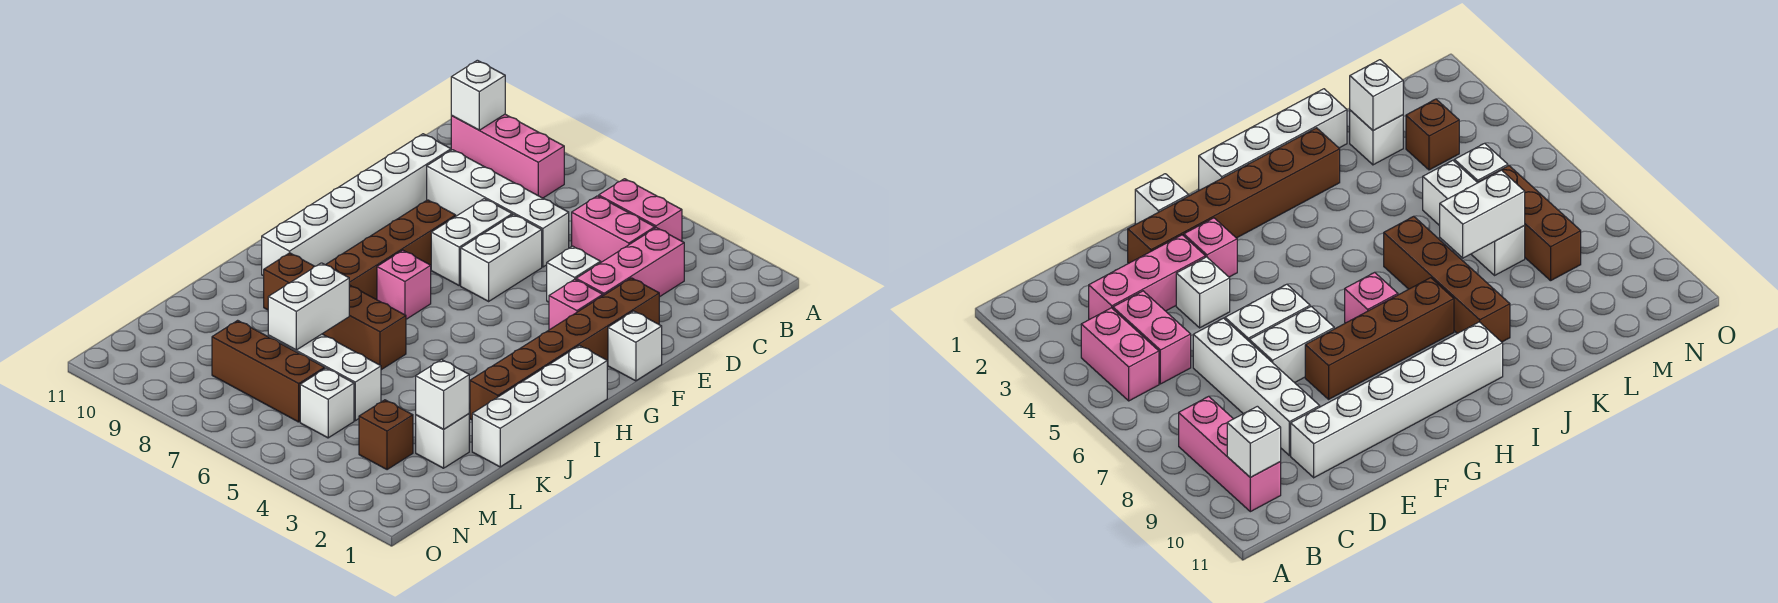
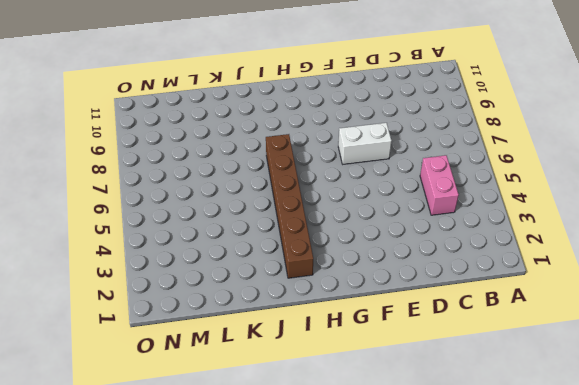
brown brick I2:I7 level 1 -> brown brick E2:J2 level 1
none -> pink brick B4:B5 level 1
none -> pink brick B8:B10 level 1
none -> pink brick C3:E3 level 1

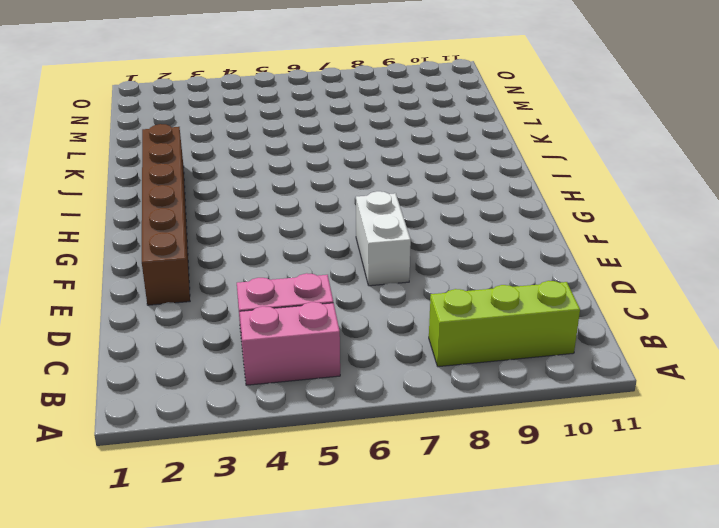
lime brick B8:B10 level 1 -> pink brick B8:B10 level 1
none -> pink brick C3:E3 level 1
none -> white brick D6:D9 level 1
none -> white brick D10:I10 level 1

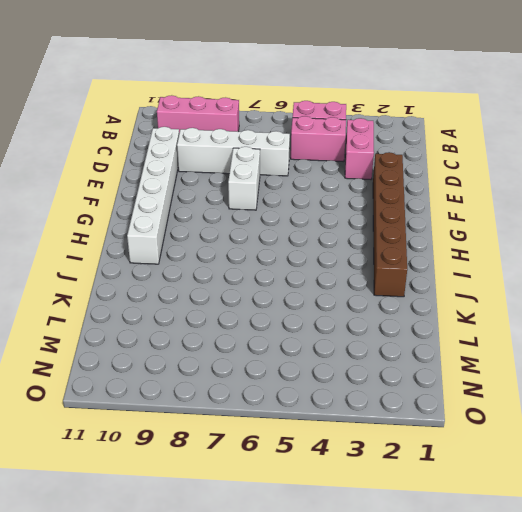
pink brick C3:D3 level 1 -> pink brick C3:E3 level 1
none -> white brick E4 level 1
none -> white brick E6:F6 level 1
none -> white brick F1 level 1

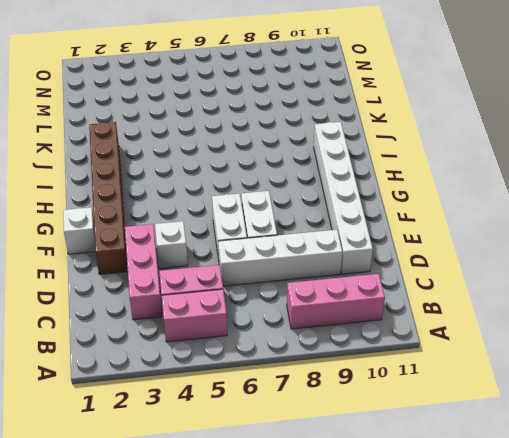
none -> pink brick F3 level 1
none -> brown brick F8:I8 level 1
none -> white brick H1:K1 level 1

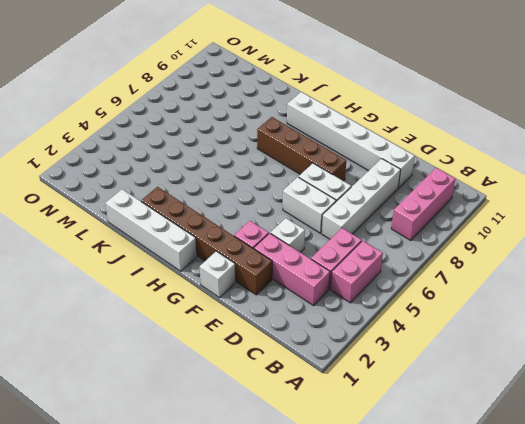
none -> pink brick H7 level 1
none -> brown brick J6:J9 level 1
none -> white brick L2 level 1

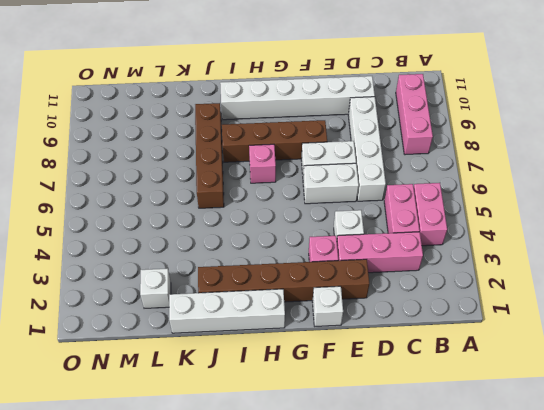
none -> white brick L5:L7 level 1
none -> brown brick M3 level 1
none -> white brick M5 level 1

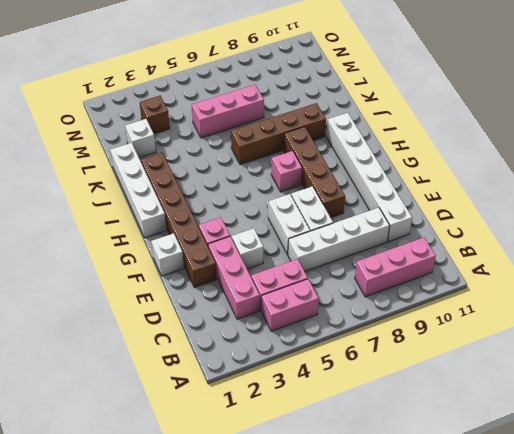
pink brick L5:L7 level 1 -> white brick L5:L7 level 1
none -> white brick M5 level 1
none -> brown brick M6:M8 level 1
none -> white brick B10 level 2

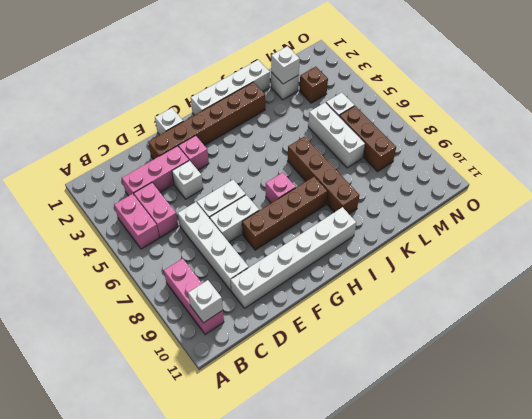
none -> white brick K7:L7 level 2

